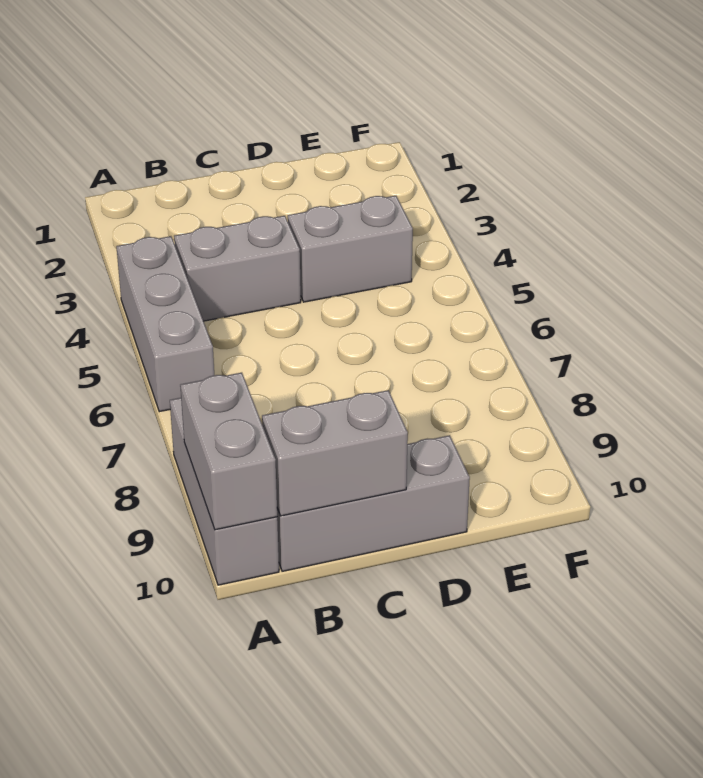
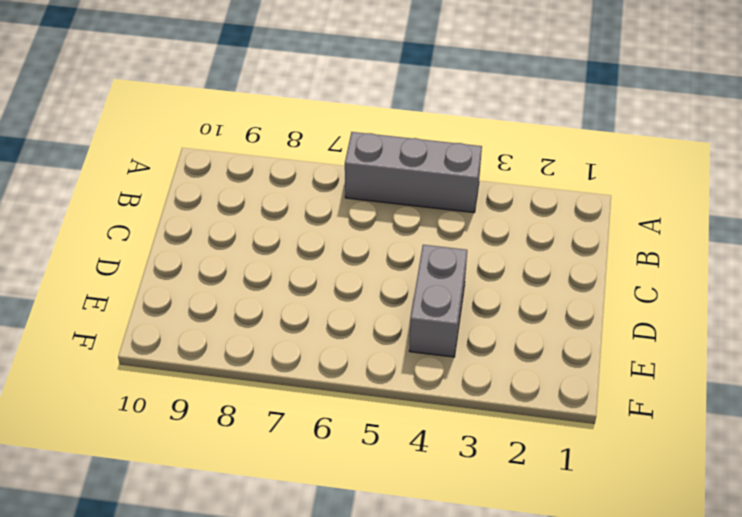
none -> grey brick A8:A10 level 1
none -> grey brick B4:C4 level 1

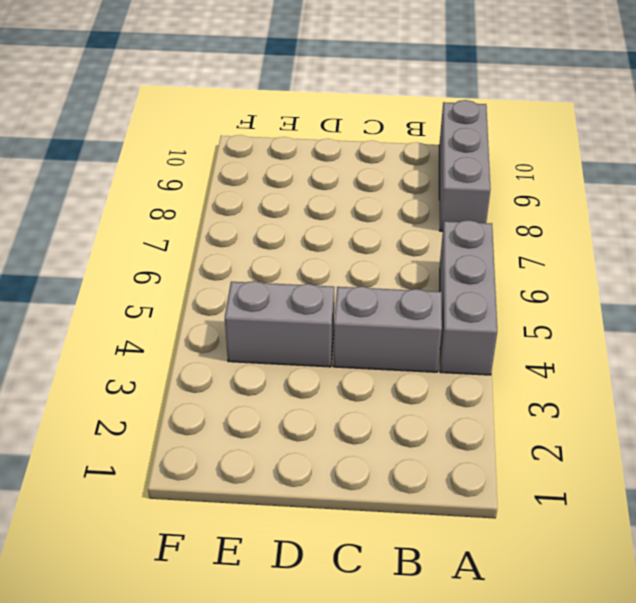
none -> grey brick B10:D10 level 1
none -> grey brick A9:A10 level 2

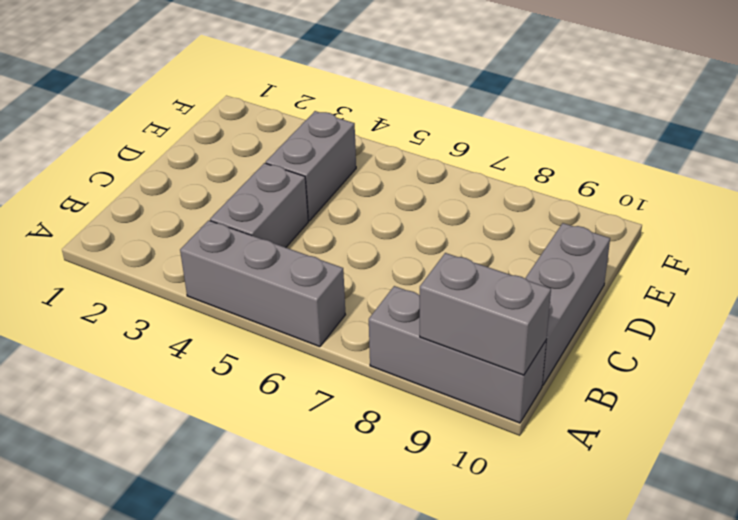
none -> grey brick B10:C10 level 2

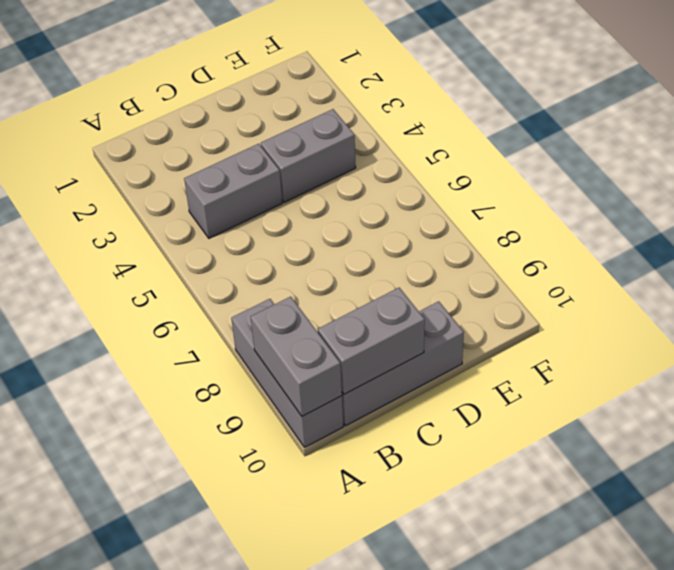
none -> grey brick A4:A6 level 1

